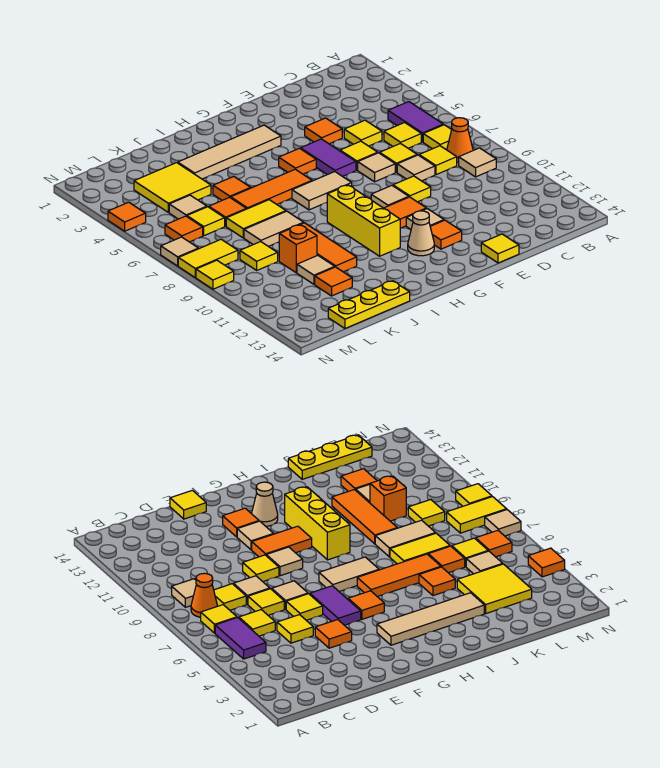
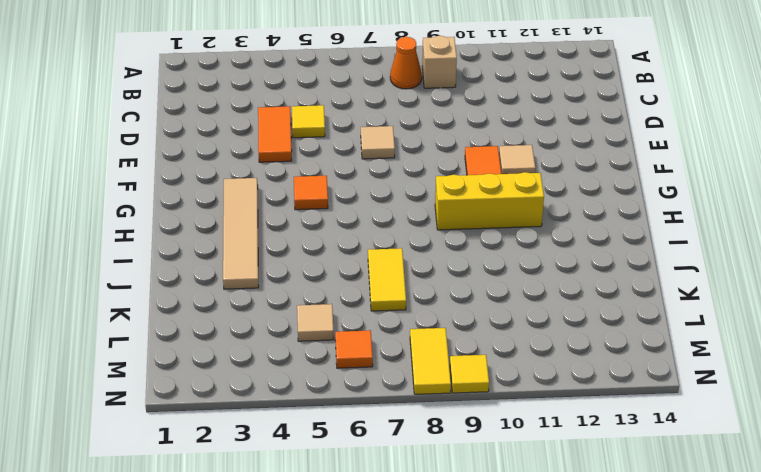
tan brick B9 level 1 -> tan tile B9 level 1
orange tile D4:E4 level 1 -> orange tile E4 level 1
none -> purple tile B5:B6 level 1
none -> yellow tile B7 level 1
none -> yellow tile C6 level 1
none -> yellow tile C8 level 1

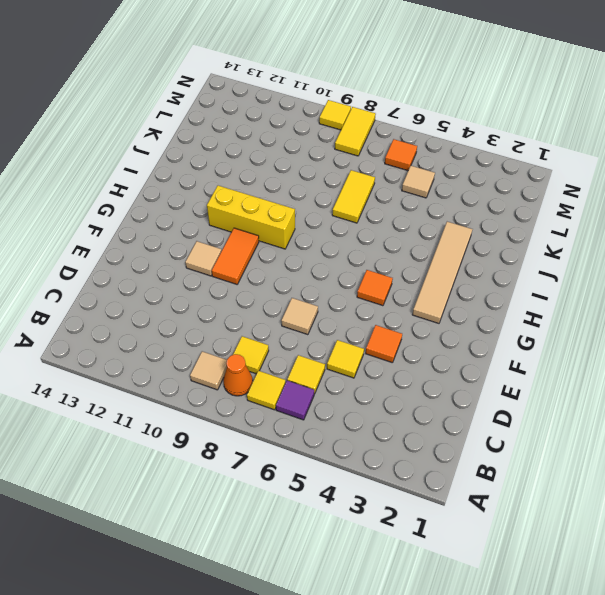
purple tile B6 level 1 -> purple tile B5:B6 level 1
none -> yellow tile D7 level 1
none -> tan tile D8 level 1
none -> yellow tile E6 level 1
none -> yellow tile E9 level 1

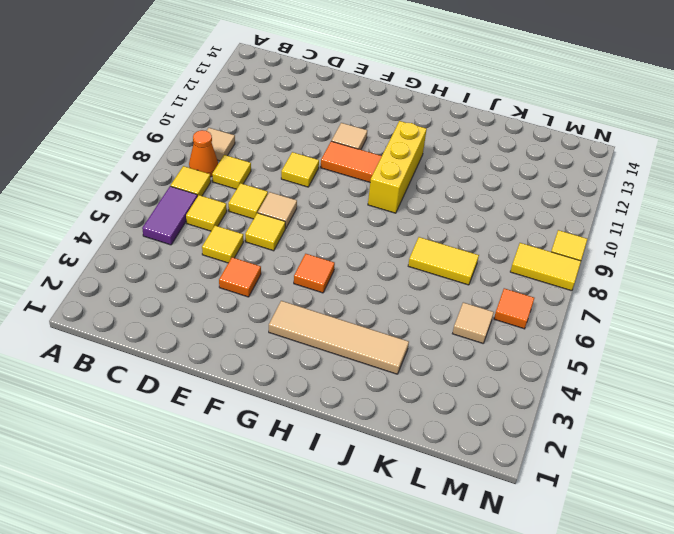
none -> tan tile D8 level 1
none -> yellow tile E14 level 1
none -> purple tile F5:F6 level 1
none -> tan tile F9 level 1

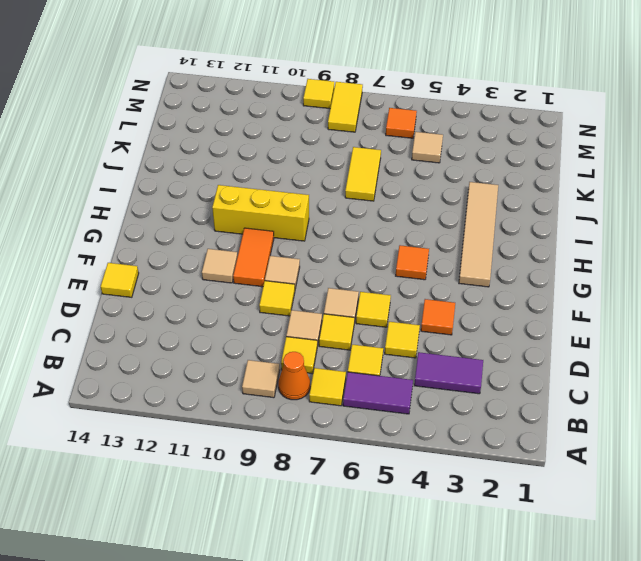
purple tile C3:C4 level 1 -> purple tile F5:F6 level 1
none -> orange tile F12 level 1
none -> tan tile G7:H7 level 1
none -> tan cone G12 level 1
none -> orange tile H6:J6 level 1

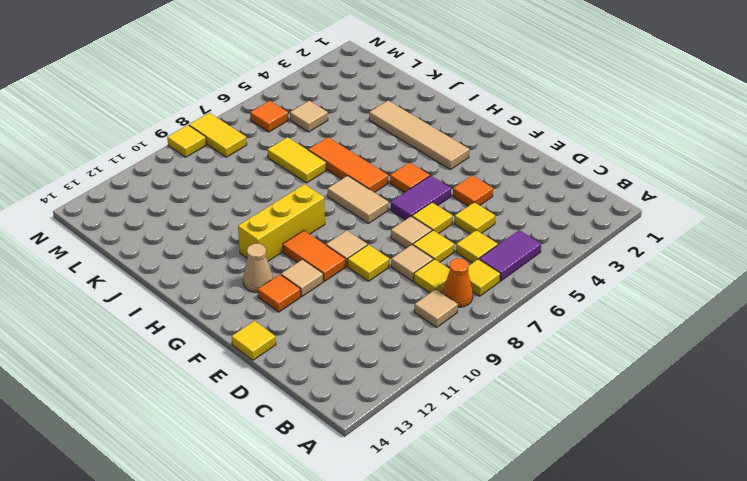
none -> orange tile J5 level 1
none -> tan tile J8:K8 level 1
none -> orange tile J9:J11 level 1
none -> yellow plate J14:L14 level 1

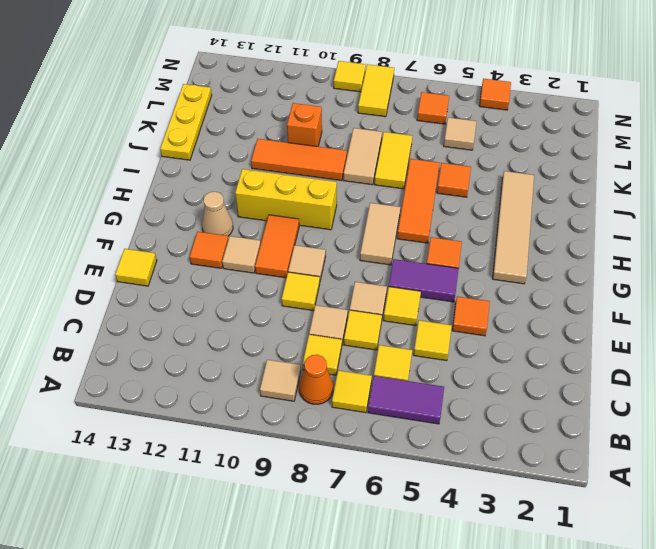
none -> yellow tile K3:L4 level 1
none -> orange tile K6 level 1
none -> tan tile K11 level 1
none -> orange tile K12 level 1

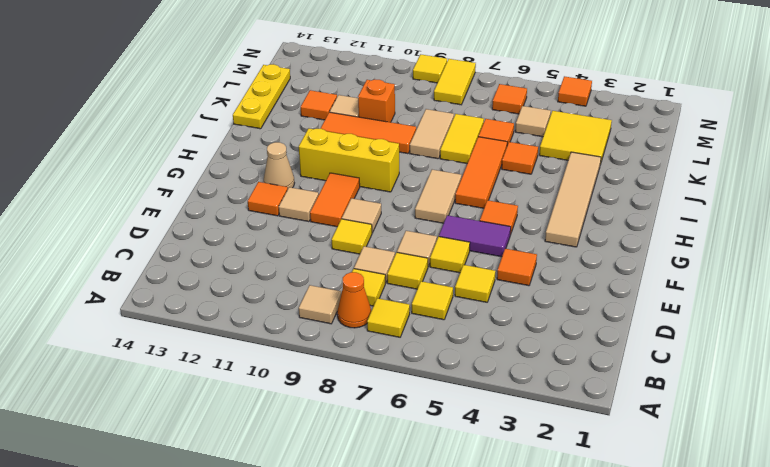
none -> purple tile B5:B6 level 1
none -> yellow tile E14 level 1
none -> yellow tile L6 level 1
none -> yellow tile L9 level 1

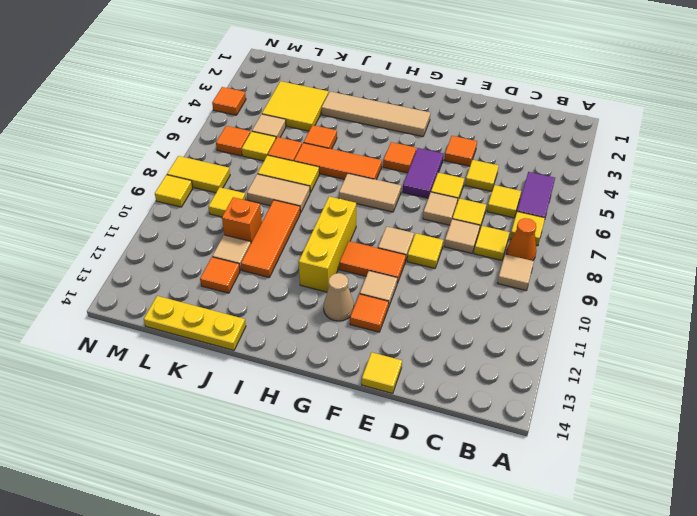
none -> tan tile N7 level 1

